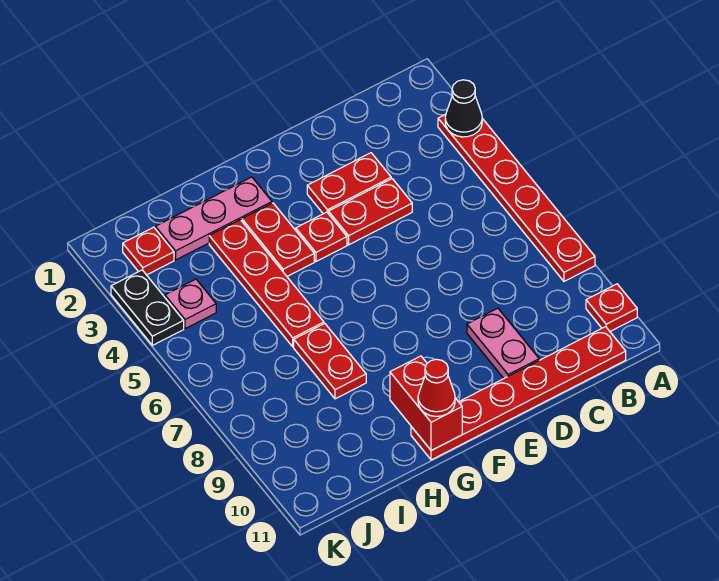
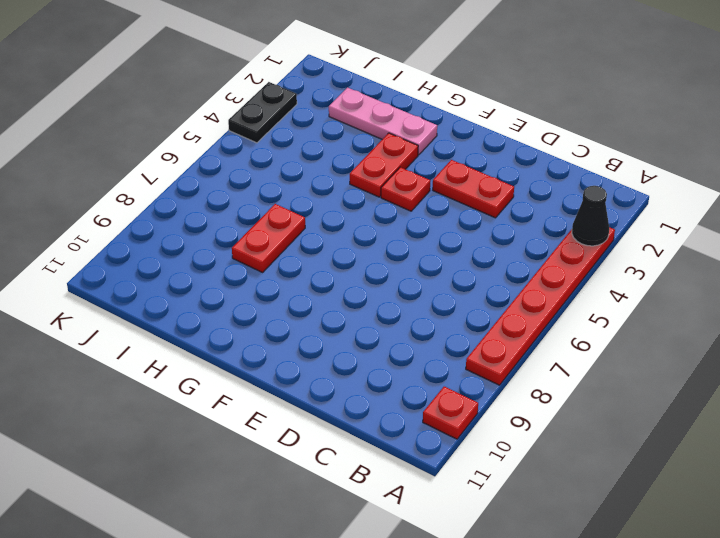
none -> red plate B11:G11 level 1
none -> red plate D4:E4 level 1
none -> pink plate D9:D10 level 1

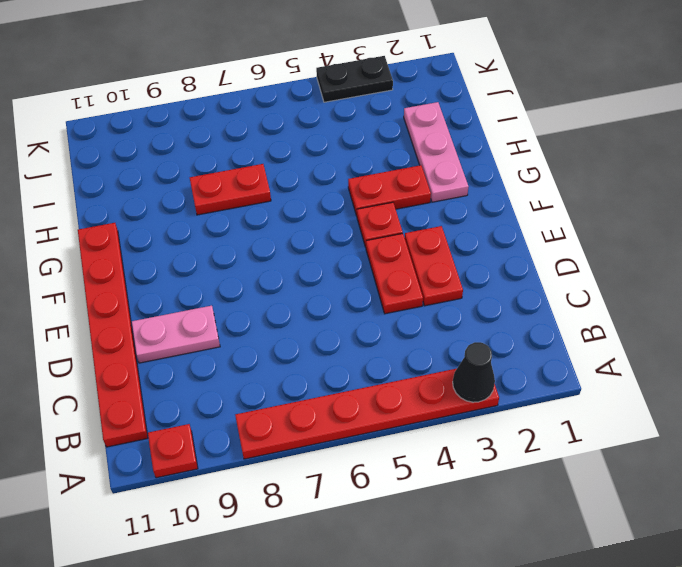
none -> red plate H3:H6 level 1
none -> red plate J2 level 1
none -> pink plate J4 level 1

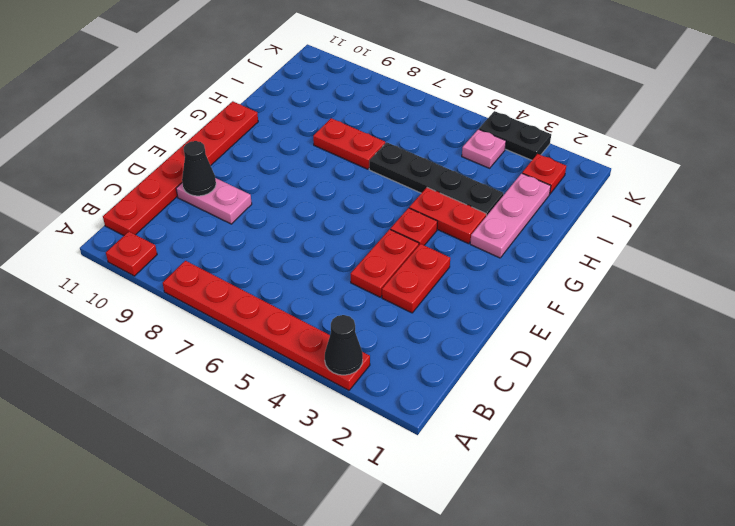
black cone D10 level 2 -> none
black plate H3:H6 level 1 -> red plate H3:H6 level 1
none -> red brick G10:G11 level 2
none -> red cone G11 level 3

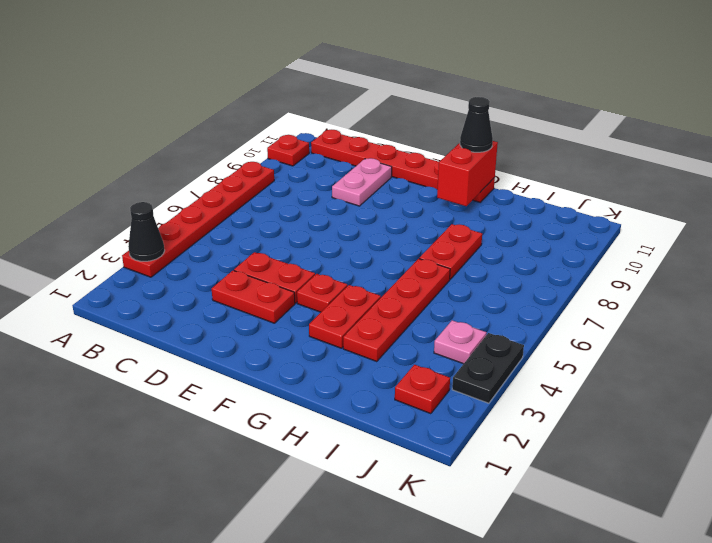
black cone G11 level 3 -> red cone G11 level 3
none -> pink plate G2:I2 level 1

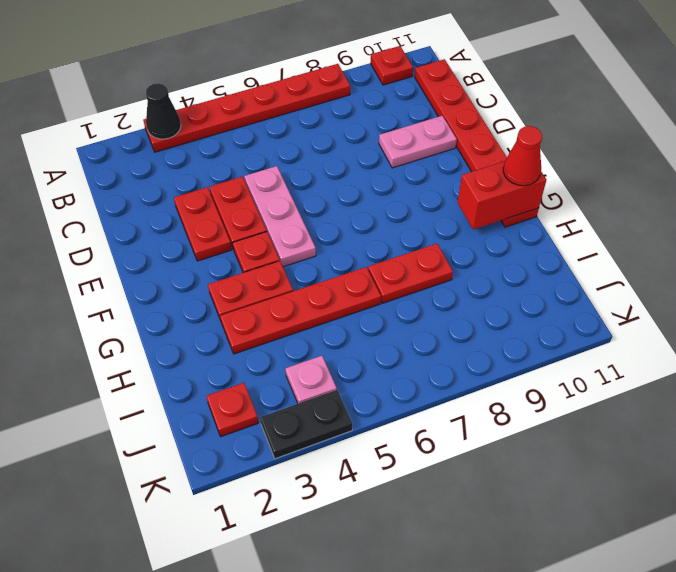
pink plate D5:F5 level 1 -> pink plate G2:I2 level 1

